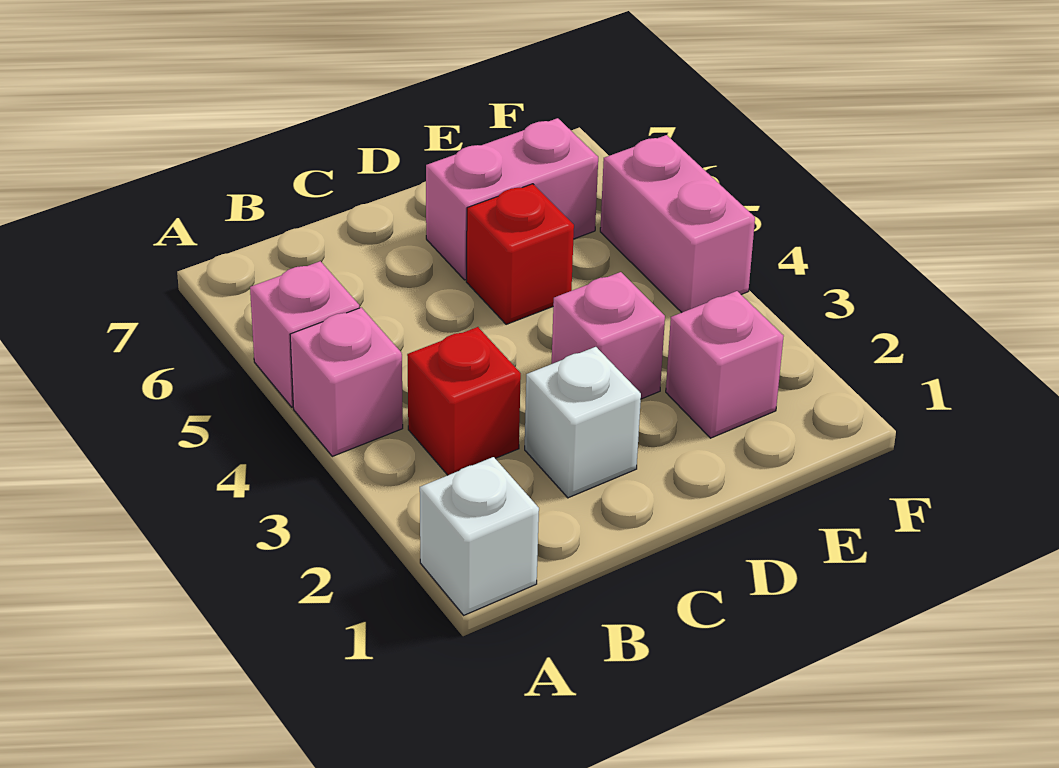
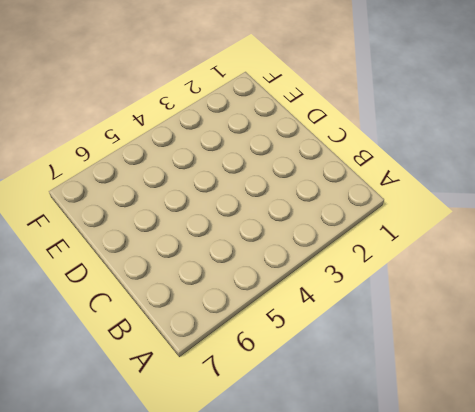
none -> white brick A1 level 1
none -> pink brick A4 level 1

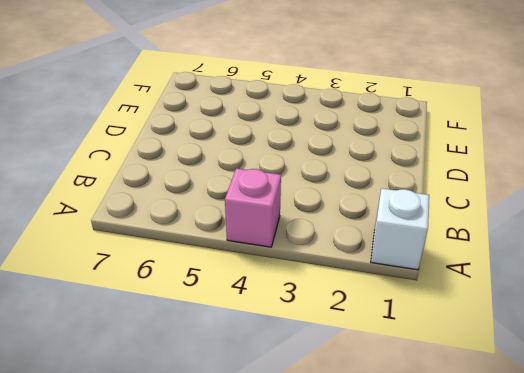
none -> pink brick A5 level 1
none -> red brick B3 level 1

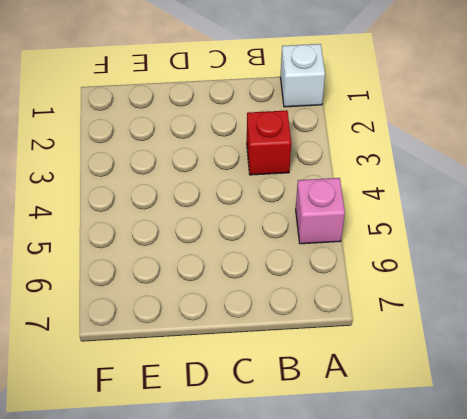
none -> pink brick A4 level 1
none -> white brick C2 level 1

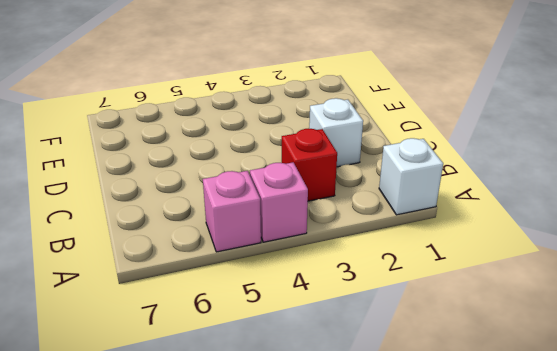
none -> pink brick D3 level 1
none -> red brick D5 level 1

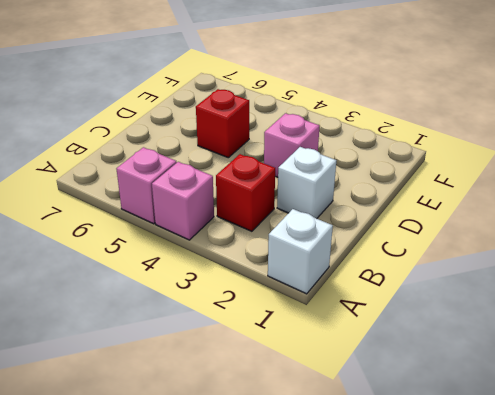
none -> pink brick D6:E6 level 1
none -> pink brick E2 level 1

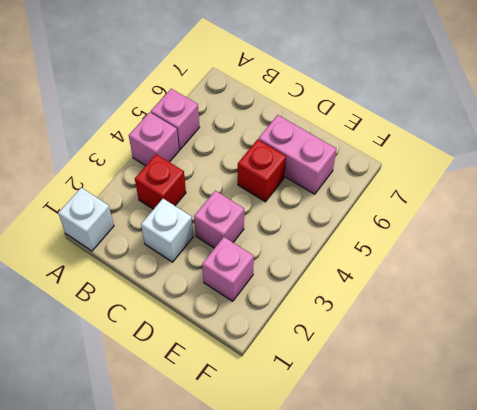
none -> pink brick F4:F5 level 1

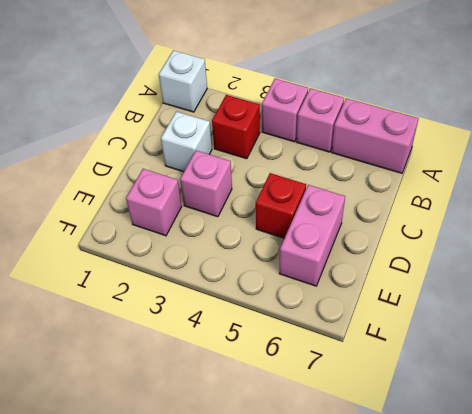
pink brick A6:A7 level 1 -> pink brick F4:F5 level 1

